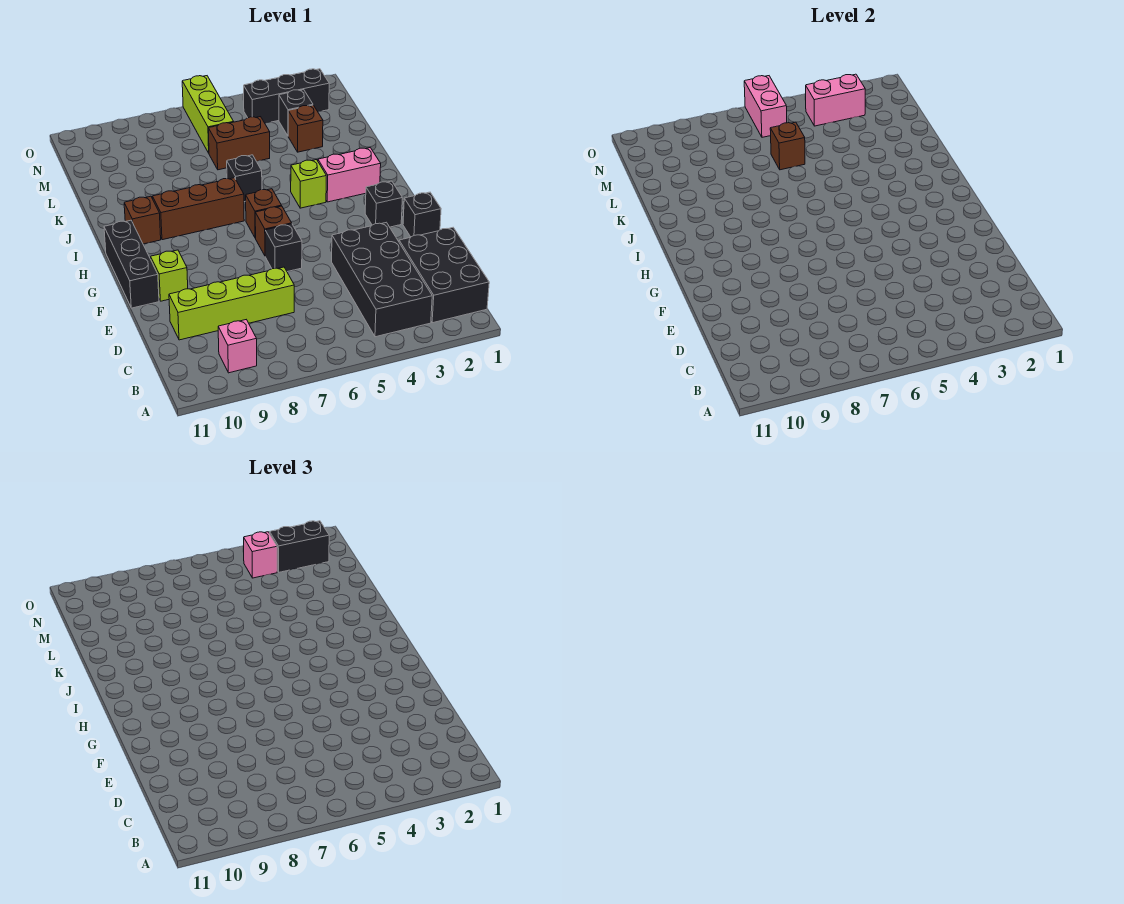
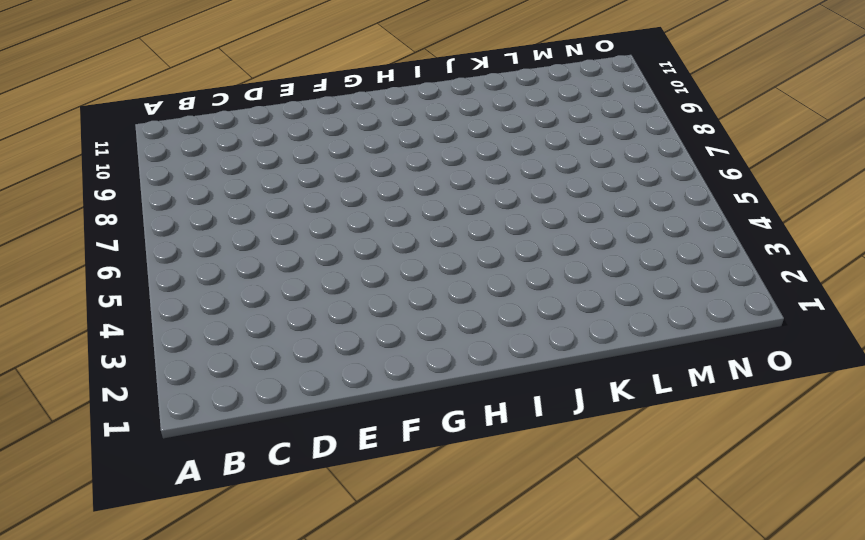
none -> black brick B1:D2 level 1
none -> black brick B3:E4 level 1
none -> pink brick B9 level 1

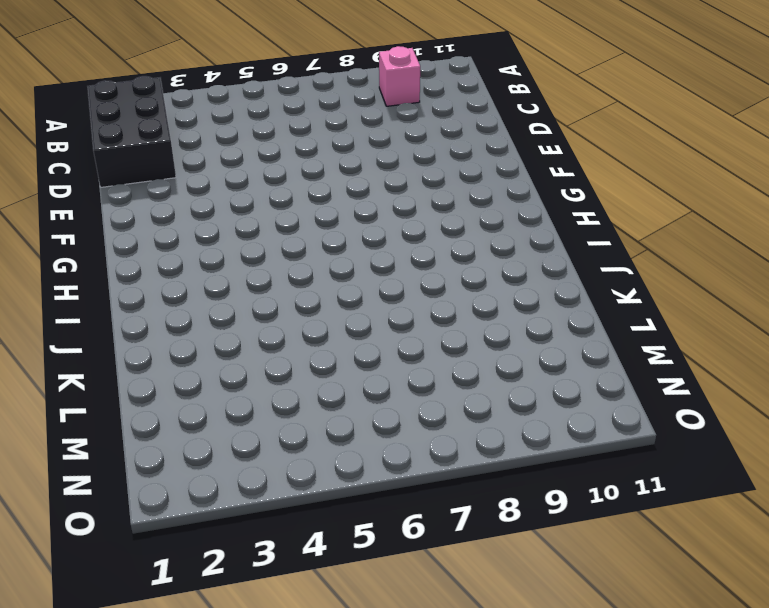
none -> black brick B3:E4 level 1
none -> lime brick D7:D10 level 1
none -> black brick F1 level 1

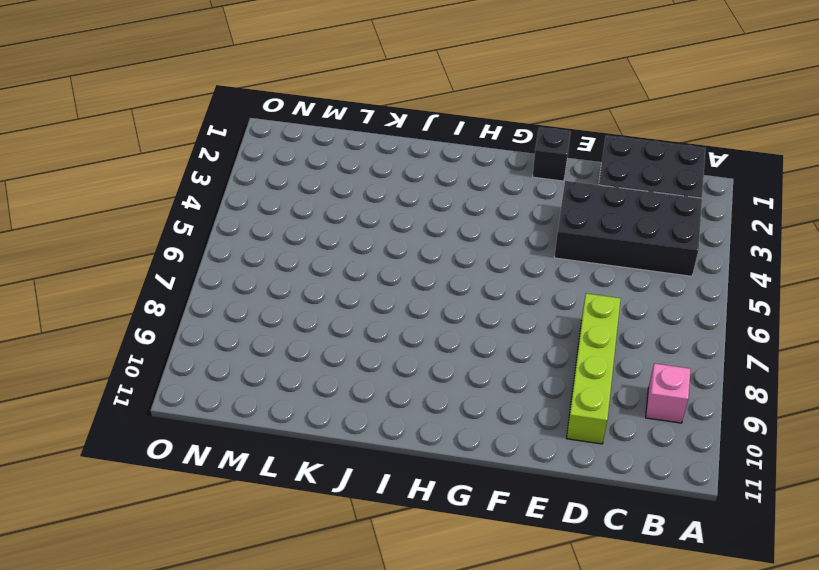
none -> black brick F6 level 1
none -> lime brick F10 level 1
none -> black brick F11:H11 level 1

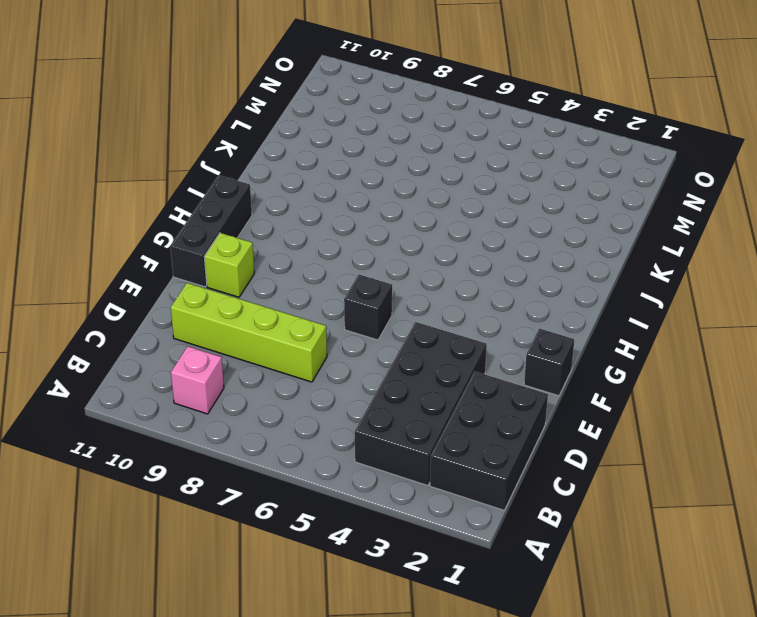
none -> black brick G2 level 1
none -> brown brick G6 level 1
none -> brown brick H6 level 1

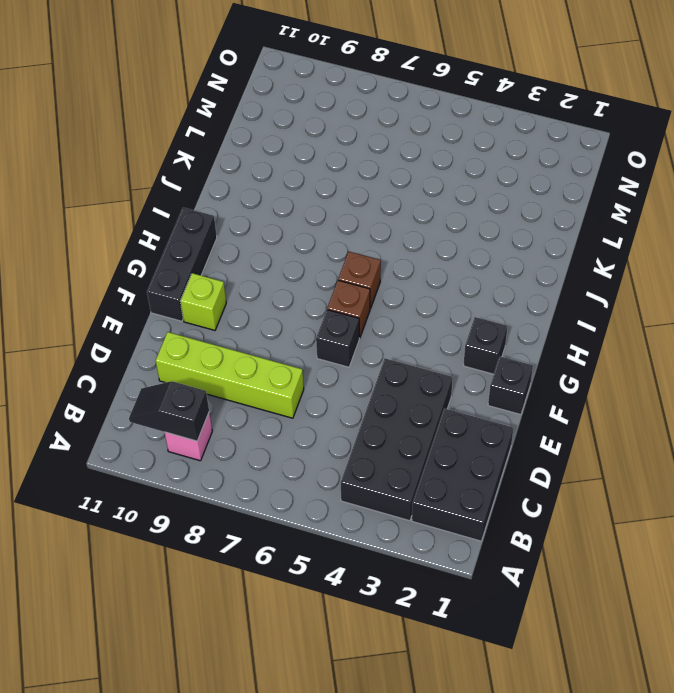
black slope B9:B10 level 2 top 9 -> none
none -> pink brick I2:I3 level 1
none -> lime brick I4 level 1
none -> brown brick I7:I9 level 1

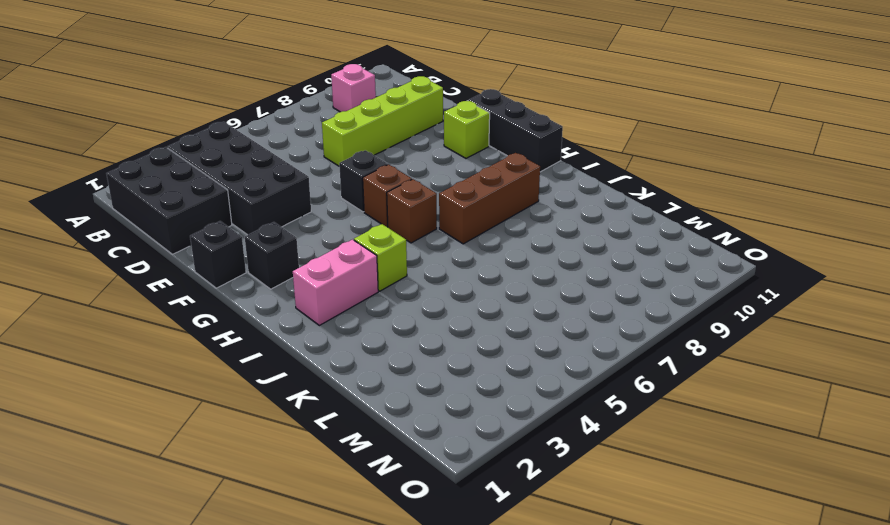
none -> brown brick I10 level 1
none -> black brick J6 level 1
none -> brown brick L3 level 1

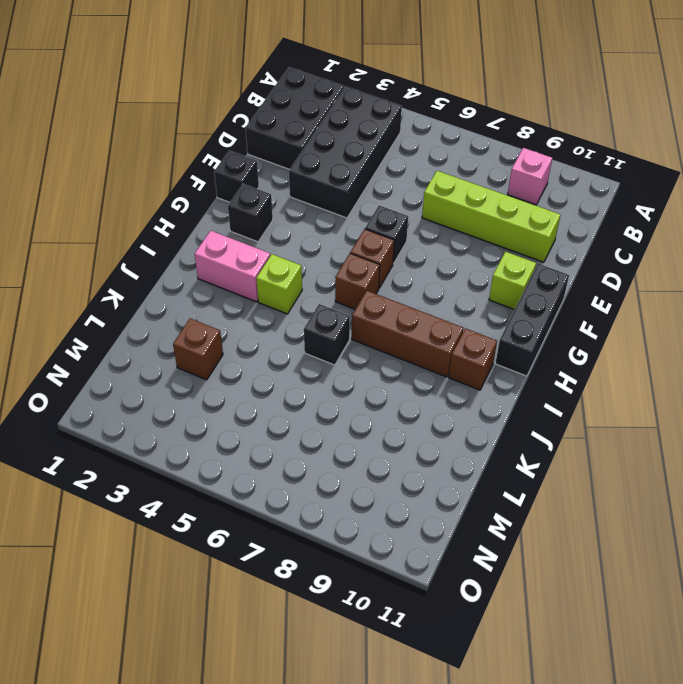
none -> brown brick L5:L6 level 1
none -> black brick M3 level 1
none -> lime brick M6:O6 level 1

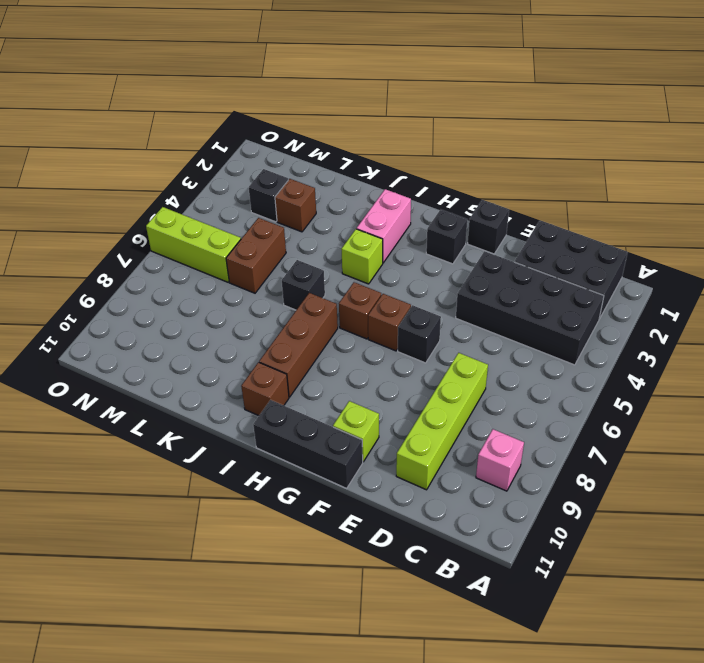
none -> black brick N2:N4 level 1
none -> brown brick L6 level 2
none -> pink brick N3:N4 level 2

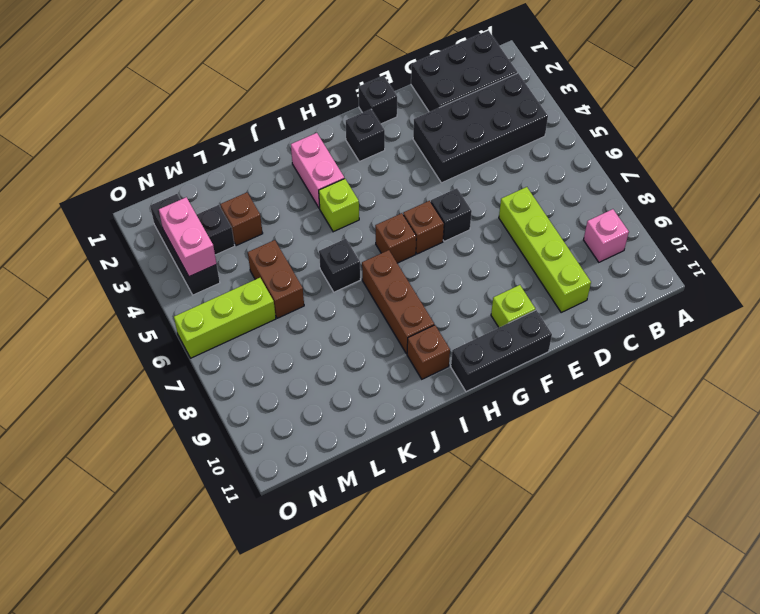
none -> brown brick L6 level 2
none -> pink brick N6:O6 level 2
none -> black brick N2:N3 level 3

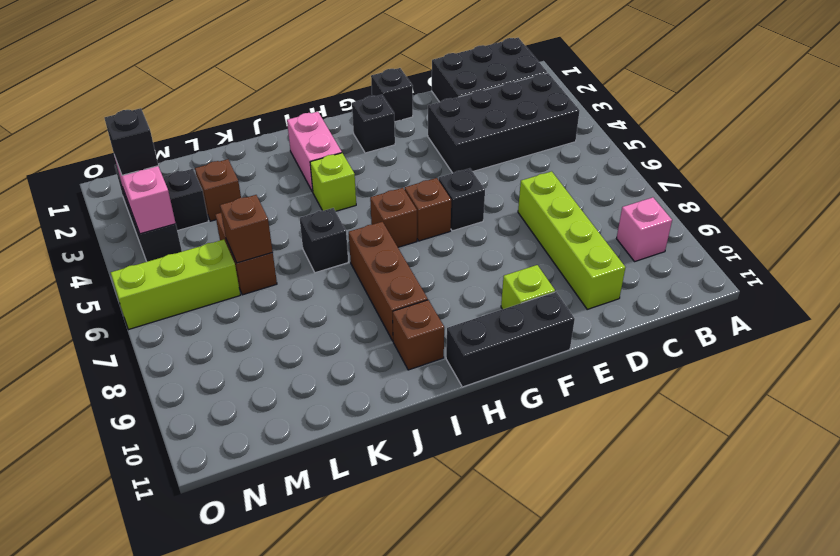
black brick N3 level 3 -> black brick N2:N3 level 3
none -> pink brick N6:O6 level 2
none -> pink brick N4 level 3

